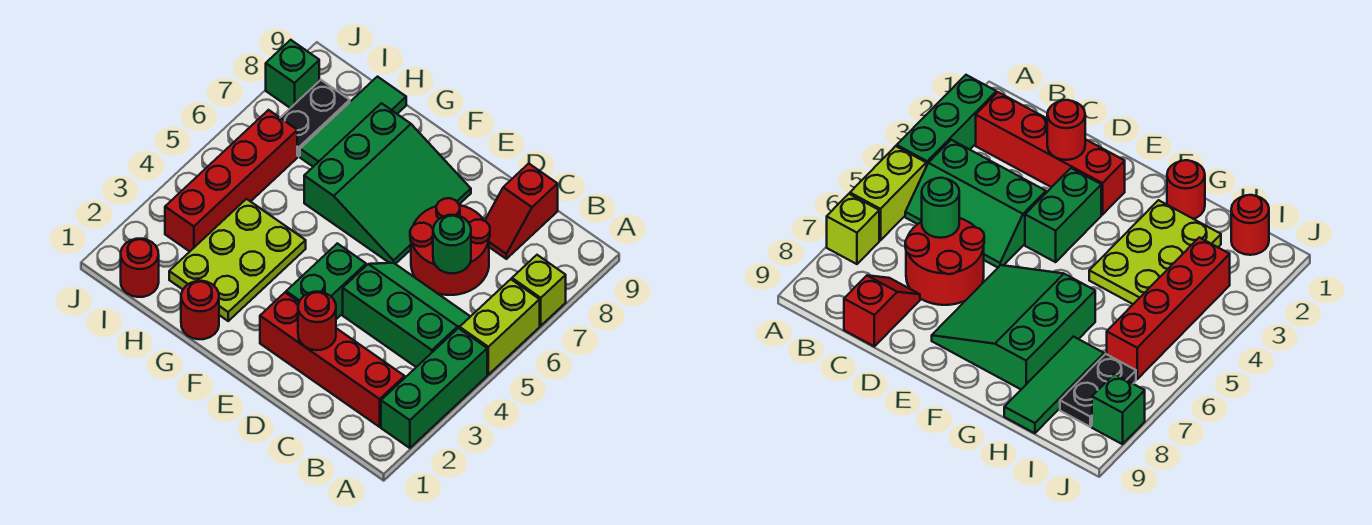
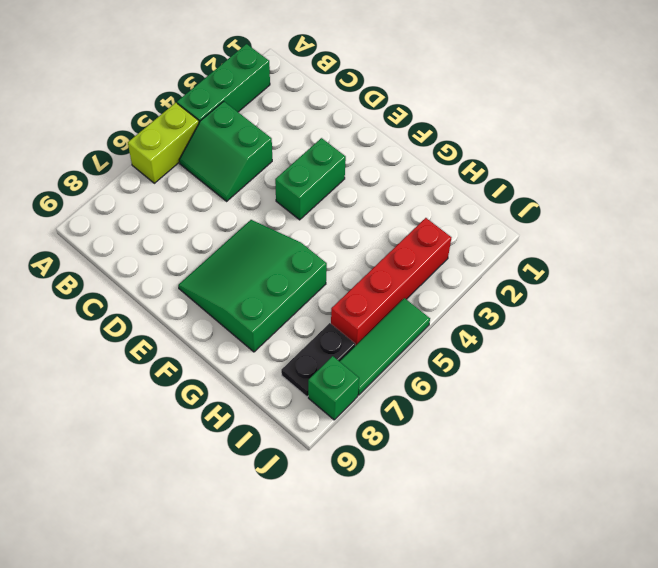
green slope B4:C5 level 1 top 4 -> green slope B4:D5 level 1 top 4
green tile J5:J7 level 1 -> green tile H7:H9 level 1
none -> lime brick A7 level 1
none -> red brick B2:E2 level 1
none -> red round brick C6:D7 level 1

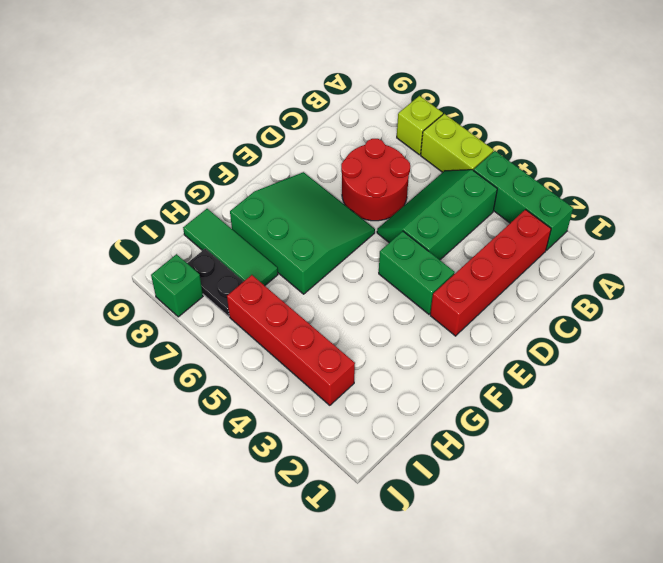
none -> red slope C8:C9 level 1 top 9
none -> red round brick G1 level 1
none -> lime plate G2:H4 level 1

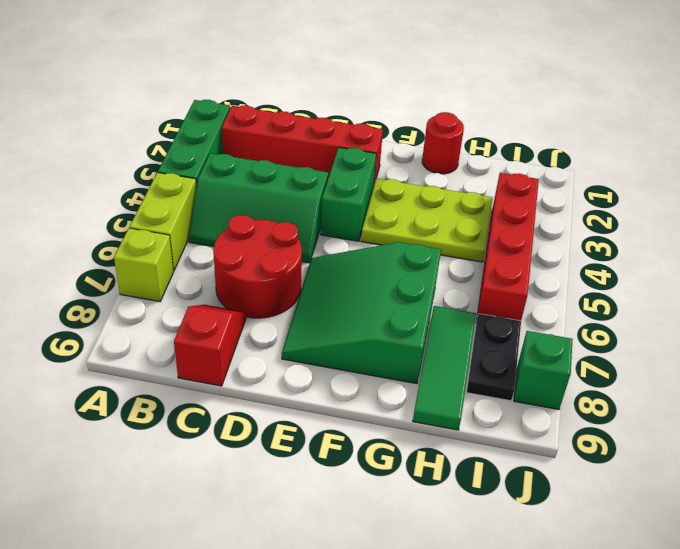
lime plate F3:H4 level 1 -> lime plate G2:H4 level 1
none -> red round brick I1 level 1
none -> green round brick C6 level 2
none -> red round brick D2 level 2

